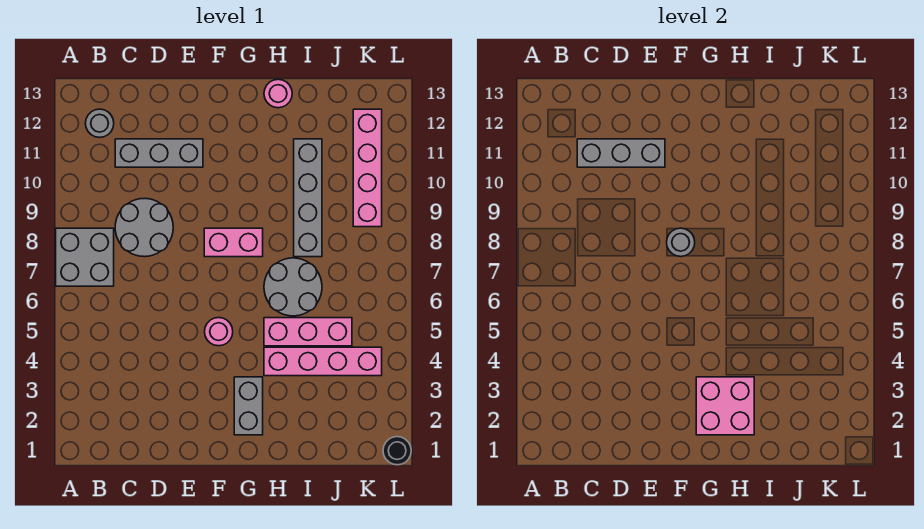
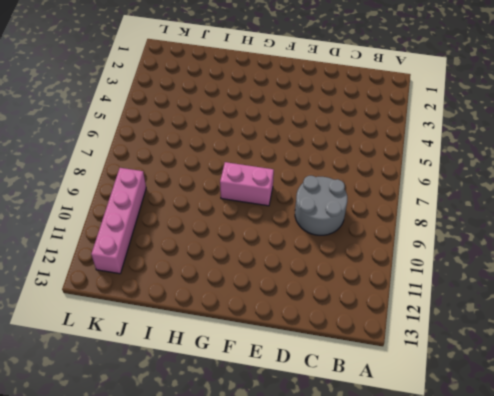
none -> grey brick A7:B8 level 1
none -> grey round brick B12 level 1
none -> grey brick C11:E11 level 1

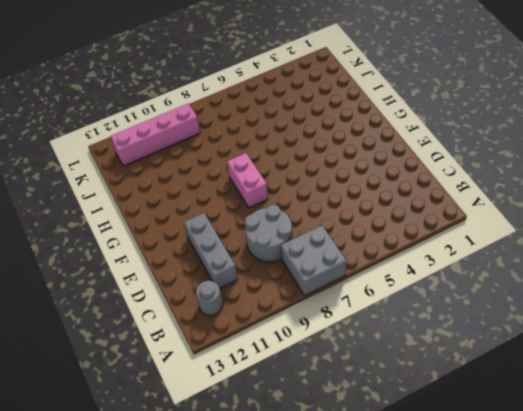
none -> pink round brick F5 level 1
none -> grey brick G2:G3 level 1
none -> pink brick H4:K4 level 1

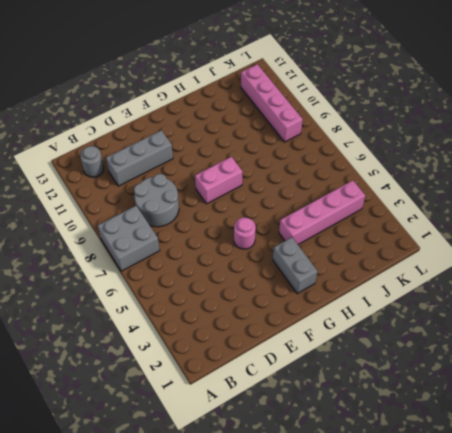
none -> pink brick H5:J5 level 1
none -> grey round brick H6:I7 level 1
none -> pink round brick H13 level 1

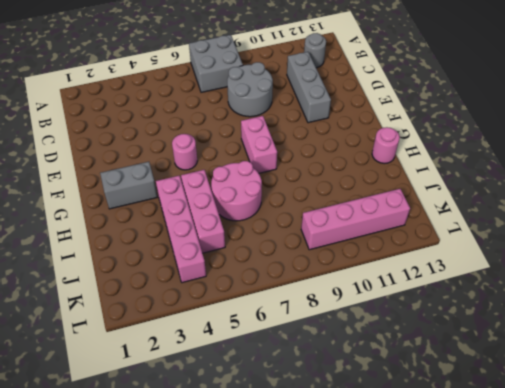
pink round brick H6:I7 level 1 -> grey round brick H6:I7 level 1
none -> grey brick I8:I11 level 1
none -> black round brick L1 level 1
none -> grey brick C11:E11 level 2

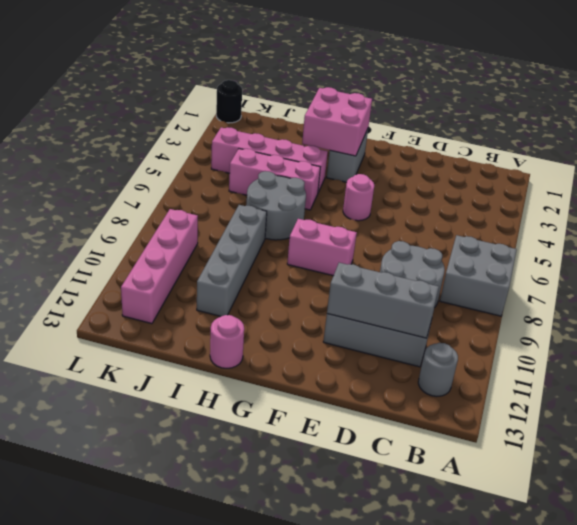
none -> grey round brick F8 level 2

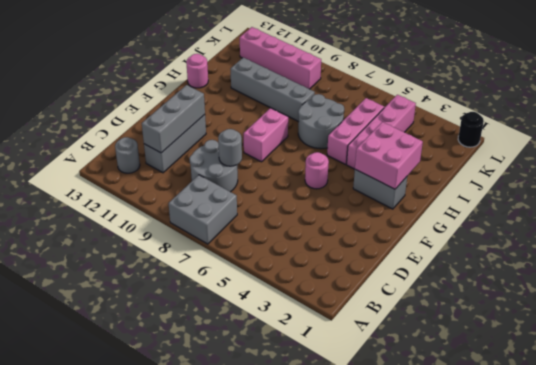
grey round brick D8 level 2 -> grey round brick F8 level 2

